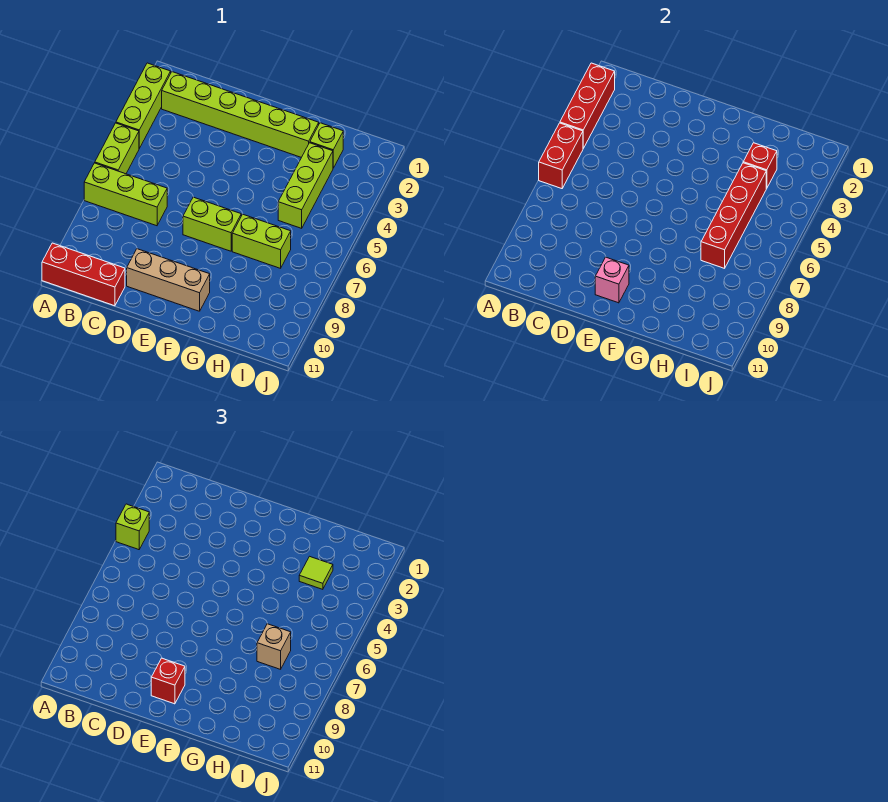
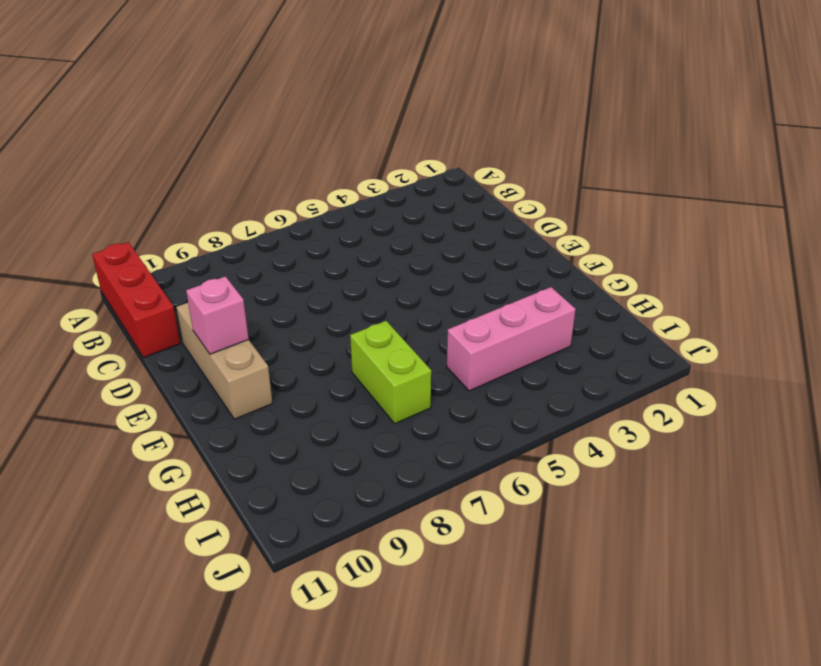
pink brick H3:H5 level 1 -> lime brick H3:H5 level 1
none -> lime brick A2:A4 level 1
none -> lime brick A5:A6 level 1
none -> lime brick A7:C7 level 1

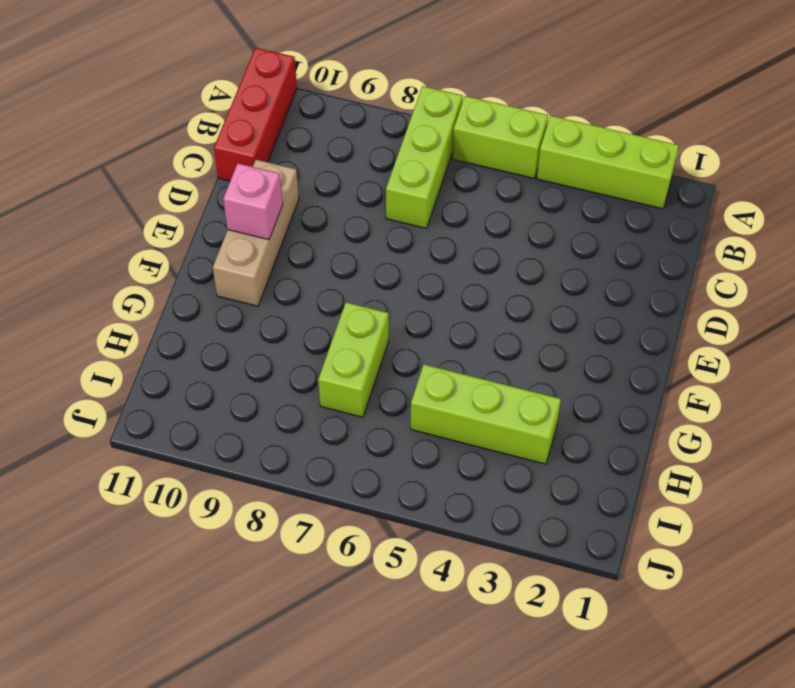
none -> lime brick B2:G2 level 1
none -> lime brick E7:F7 level 1
none -> lime brick H2 level 1

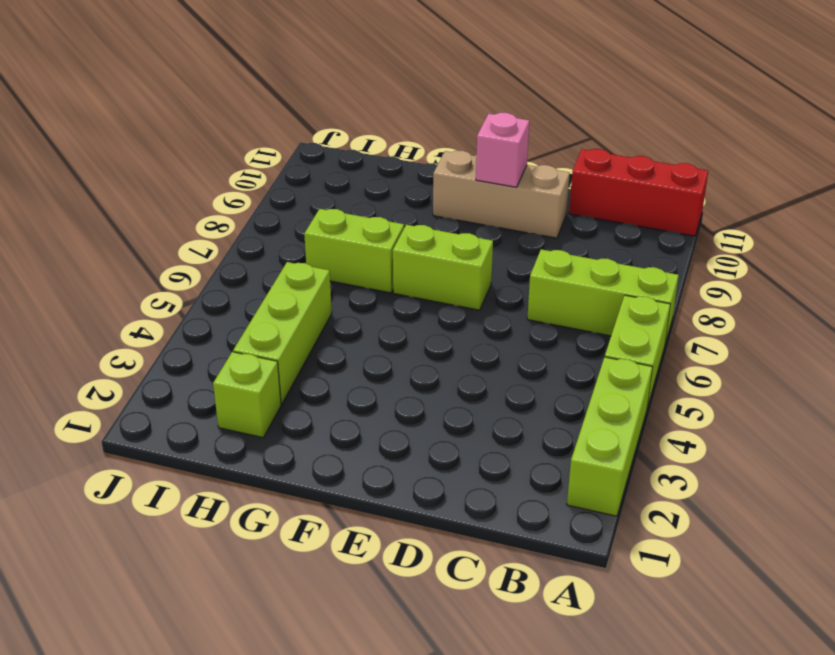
none -> lime brick B2:G2 level 1
none -> red brick A2:A4 level 2
none -> red brick A5:A6 level 2

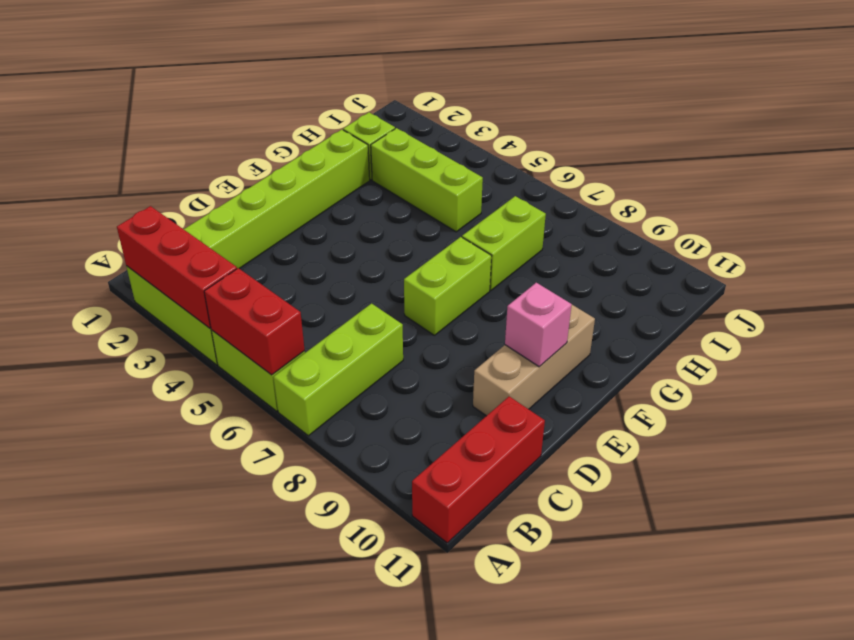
none -> red brick H3 level 2
none -> red brick H4:H7 level 2
none -> lime brick A4 level 3

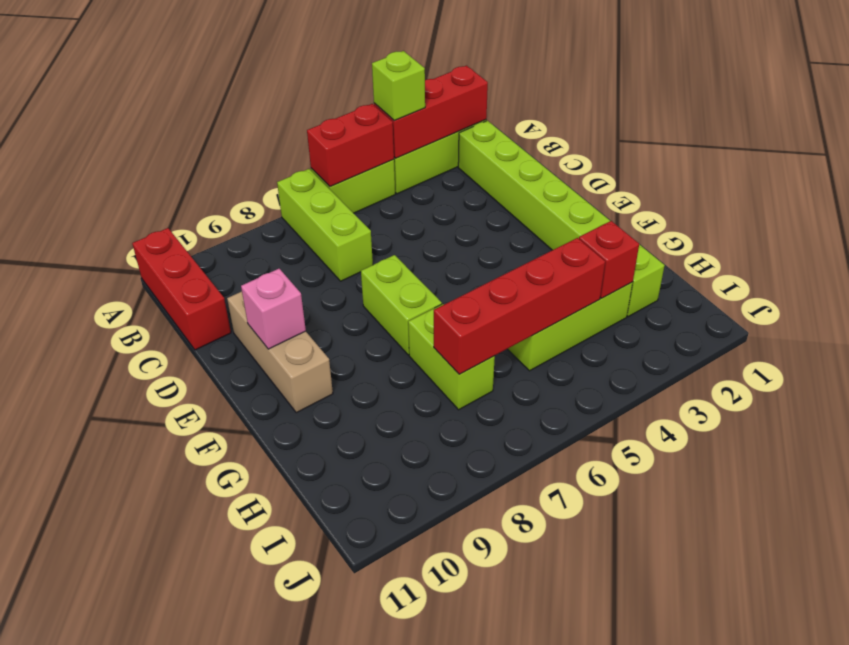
none -> red brick E10 level 3
none -> lime tile H3 level 3
none -> tan brick H7 level 3

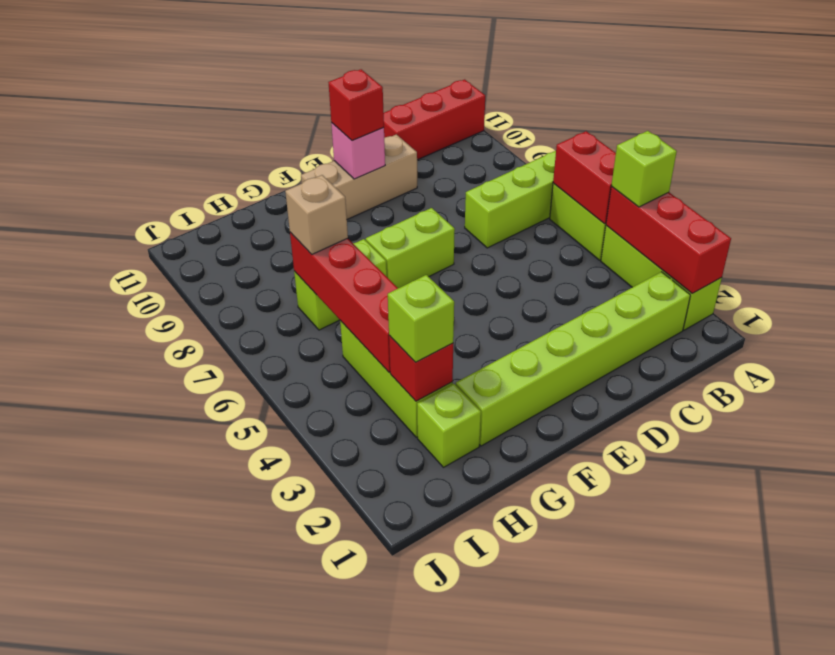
lime brick H3 level 3 -> lime tile H3 level 3

